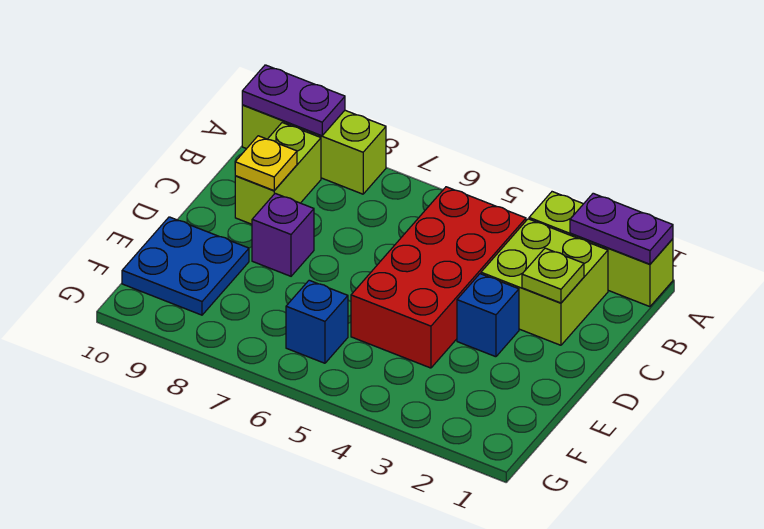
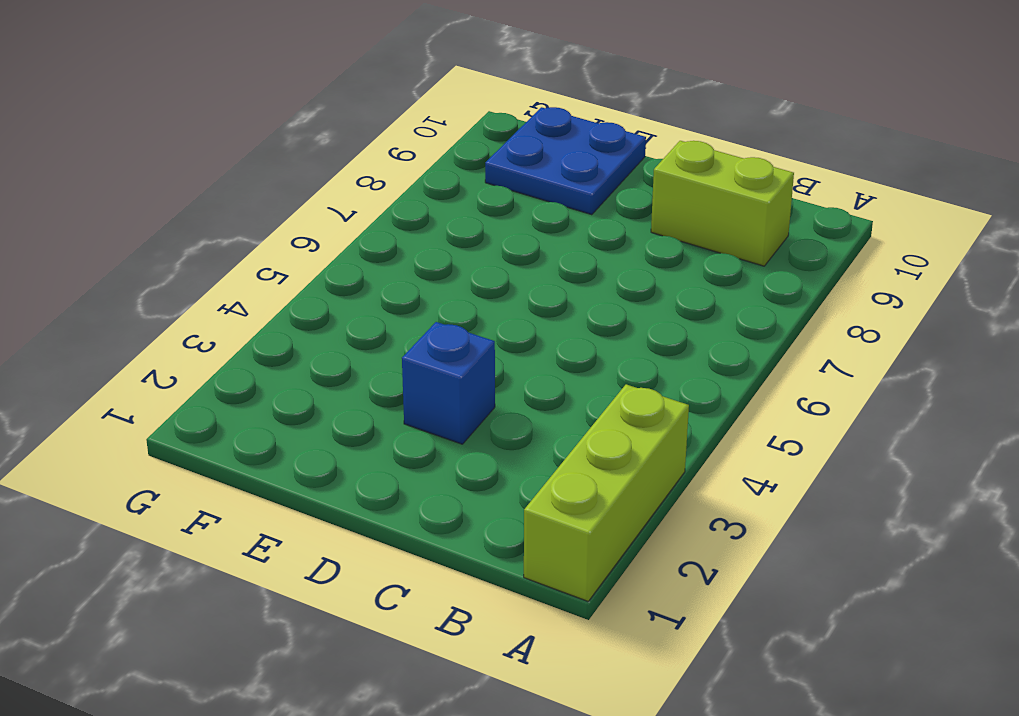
none -> lime brick A8:A10 level 1
none -> lime brick B2:C3 level 1
none -> red brick B4:E5 level 1

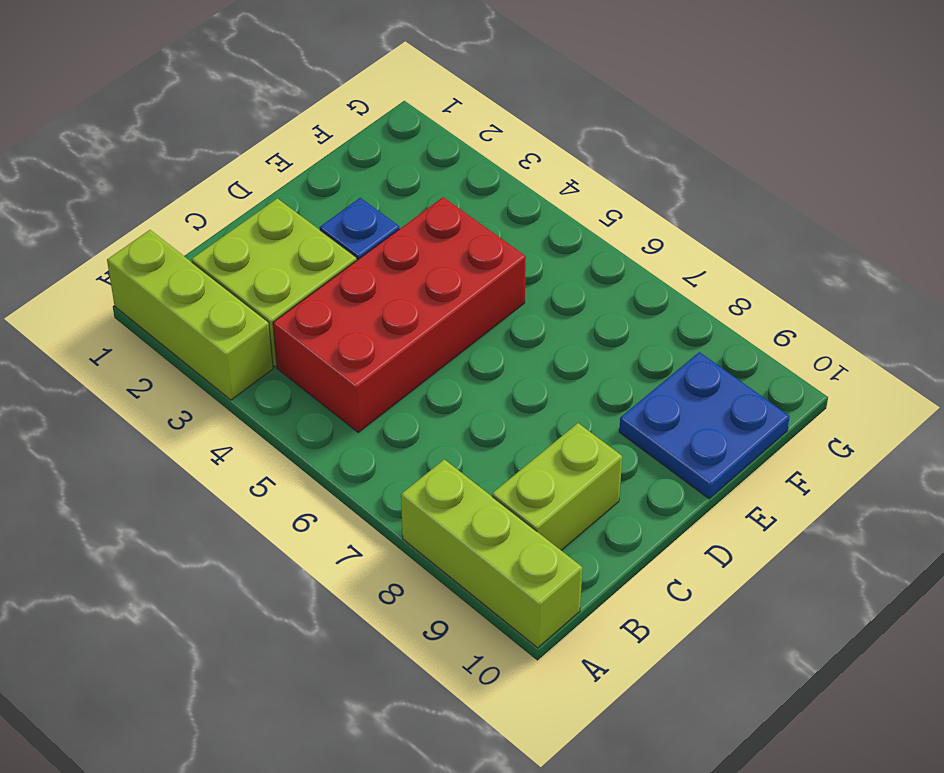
none -> purple brick D8 level 1
none -> blue brick F6 level 1
none -> purple plate A1:A2 level 2

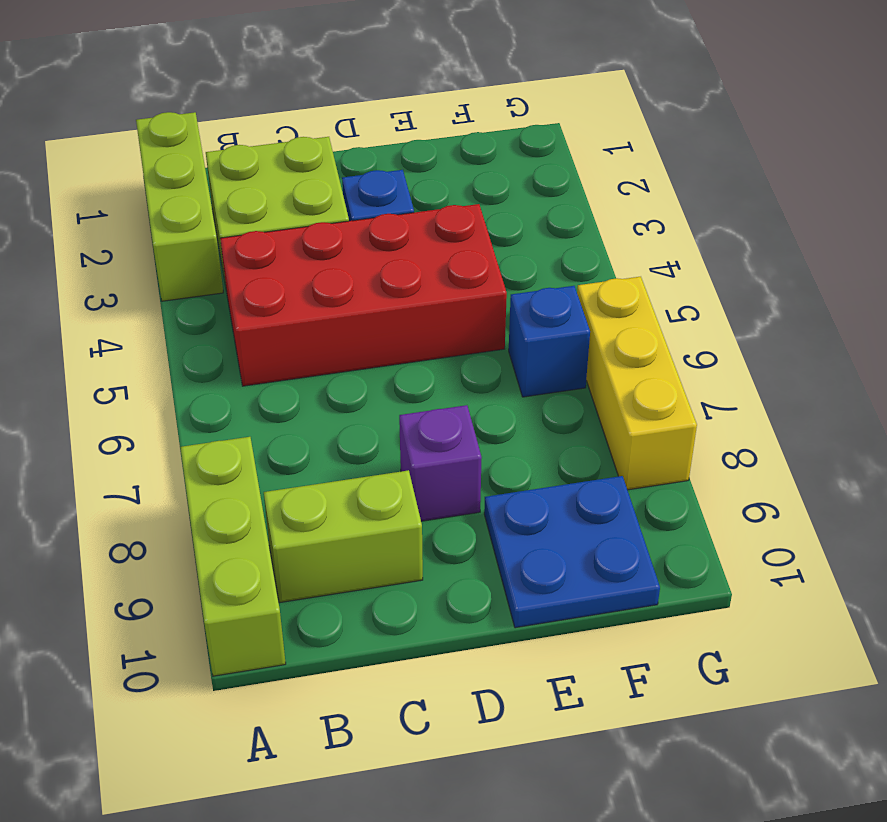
yellow brick G6:G8 level 1 -> none
none -> purple plate A1:A2 level 2
none -> purple plate A9:A10 level 2
none -> lime plate C2 level 2

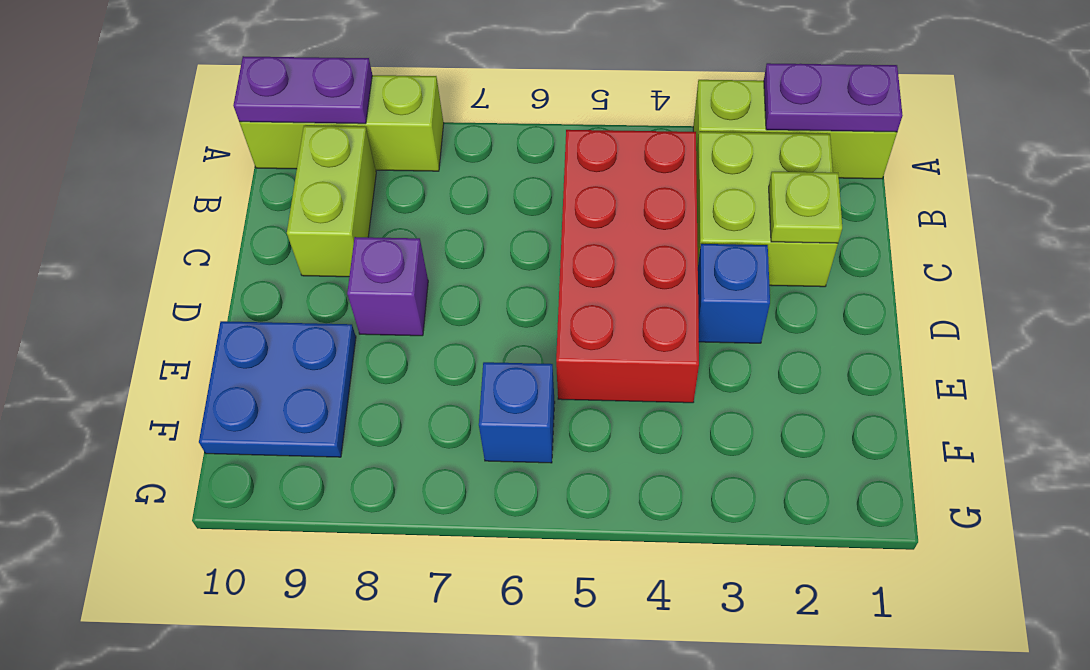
none -> yellow plate C9 level 2

